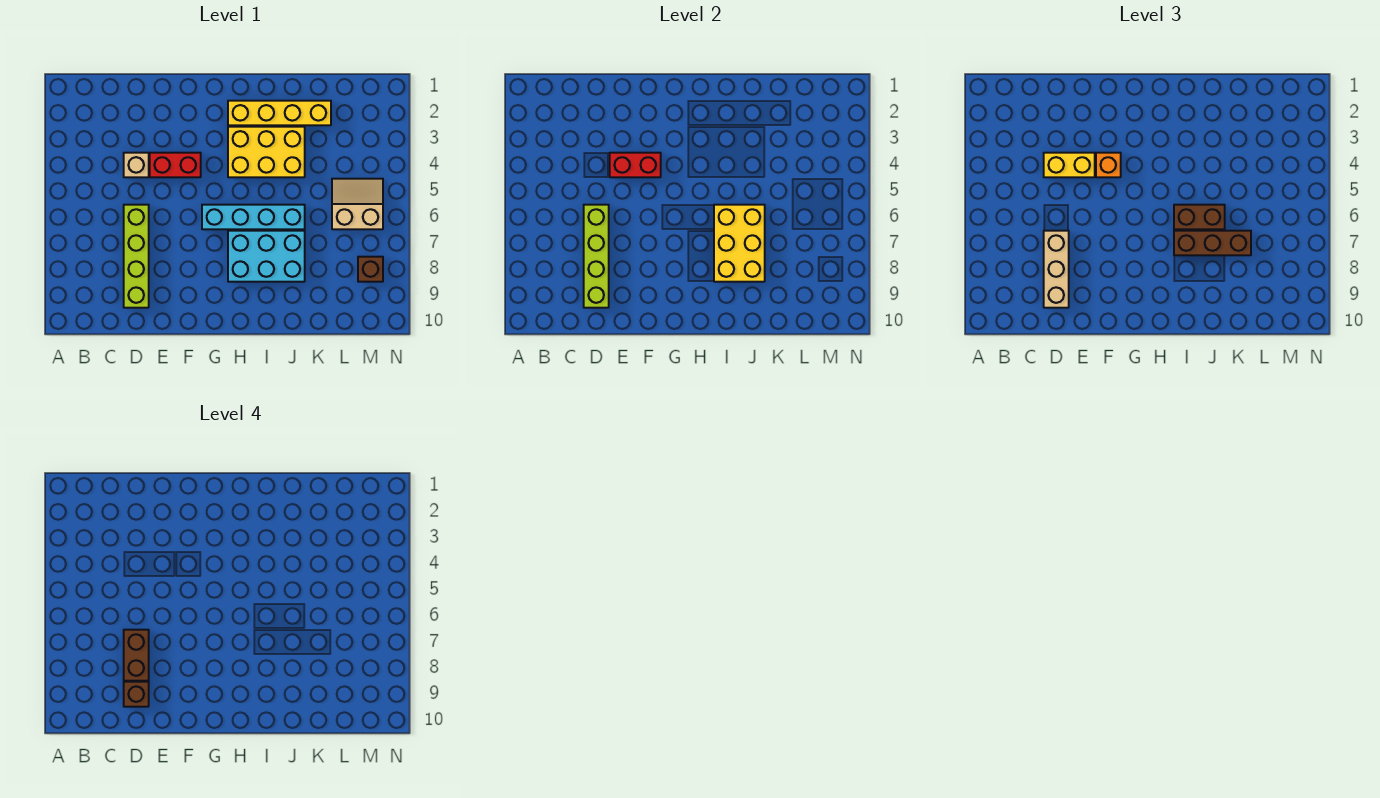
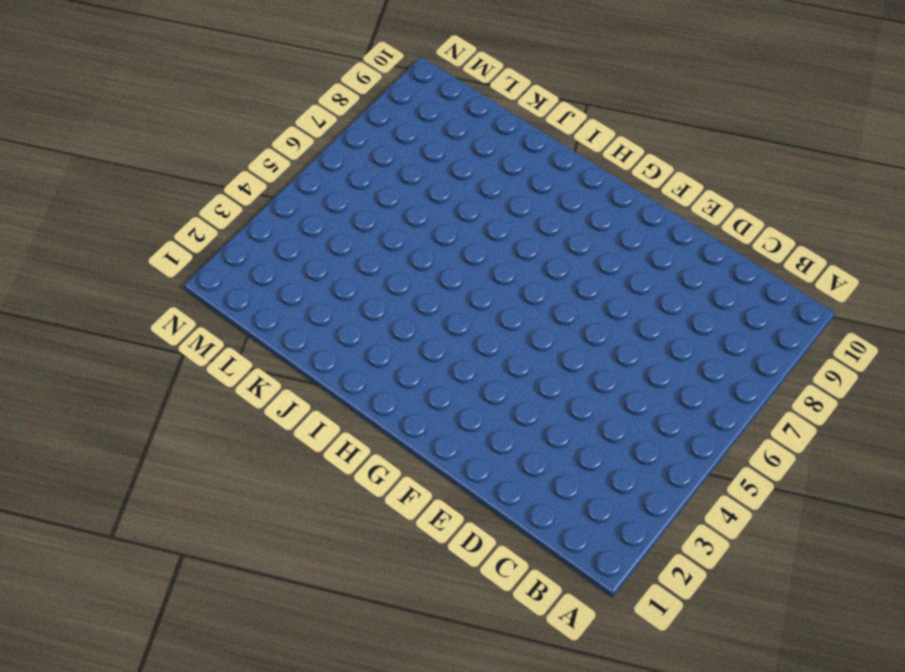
none -> tan brick D4 level 1
none -> lime brick D6:D9 level 1
none -> red brick E4:F4 level 1

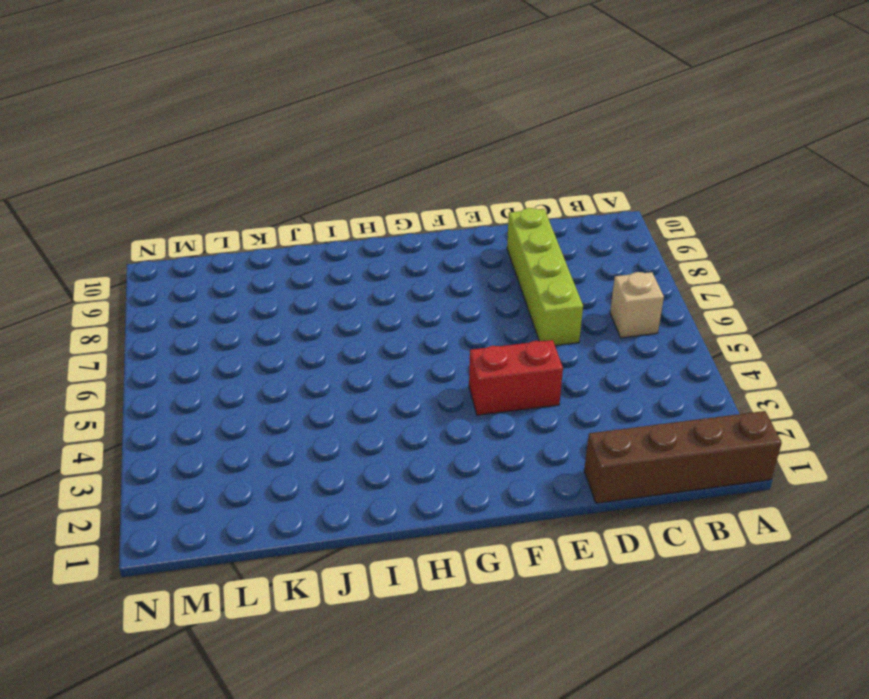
brown brick A1:D1 level 1 -> none
tan brick B6 level 1 -> tan brick D4 level 1
none -> cyan brick G6:J6 level 1
none -> yellow brick H2:K2 level 1
none -> yellow brick H3:J4 level 1

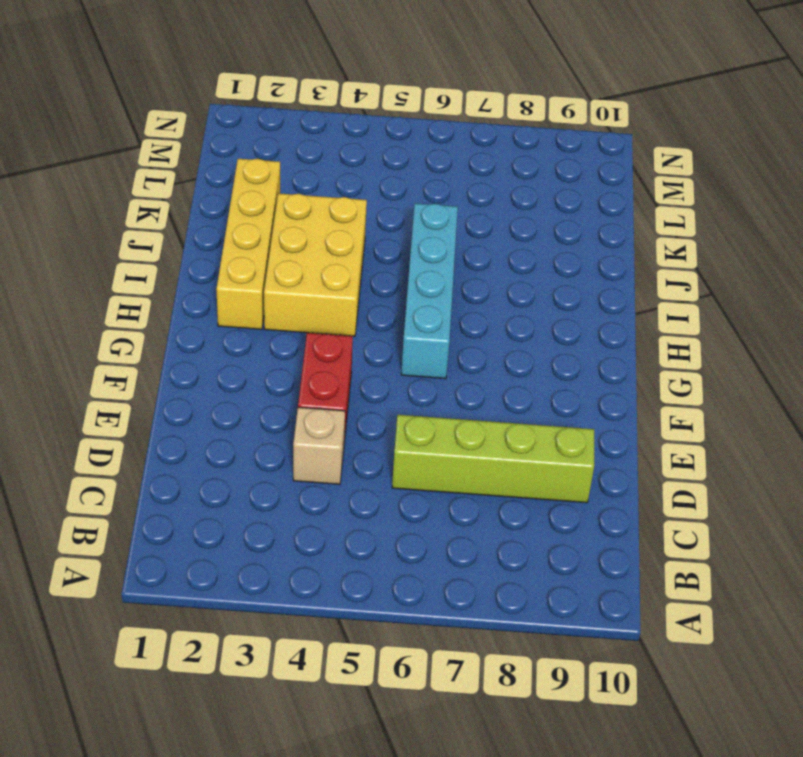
none -> cyan brick H7:J8 level 1
none -> tan slope L5:M6 level 1 top 6
none -> brown brick M8 level 1

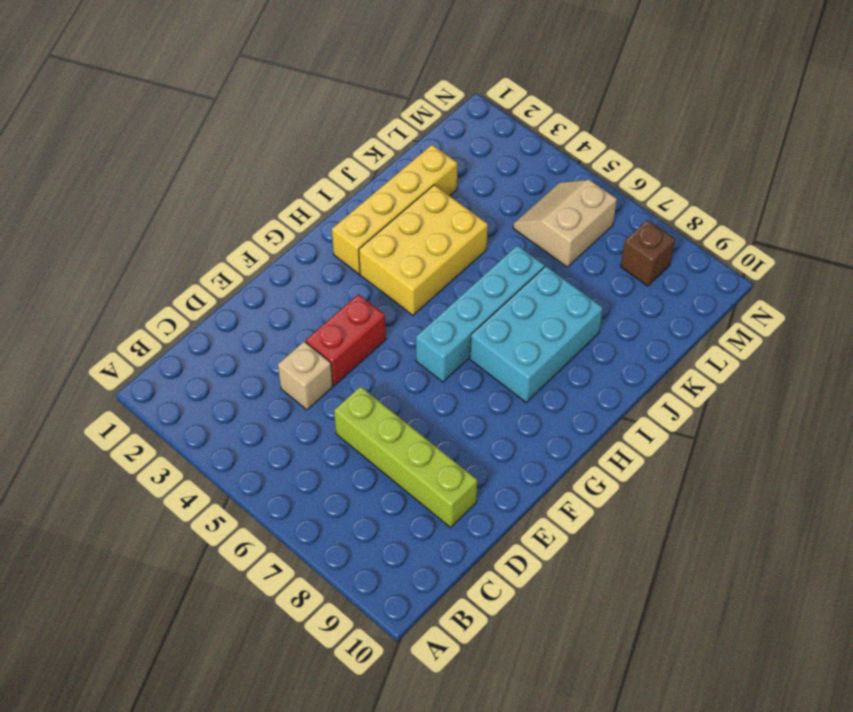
none -> lime brick D6:D9 level 2
none -> red brick E4:F4 level 2
none -> yellow brick I6:J8 level 2

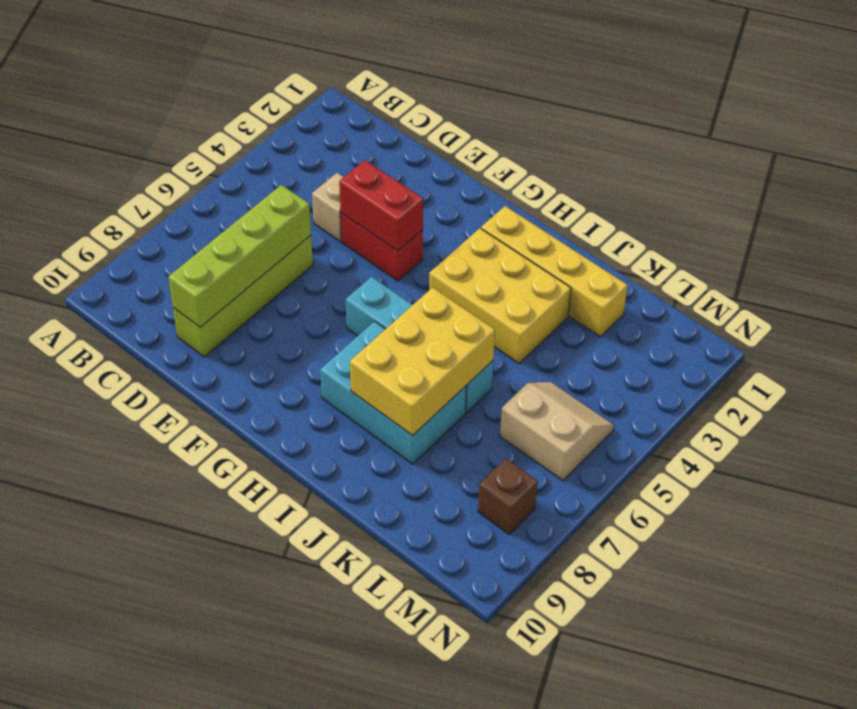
none -> yellow brick D4:E4 level 3
none -> tan brick D7:D9 level 3
none -> orange brick F4 level 3

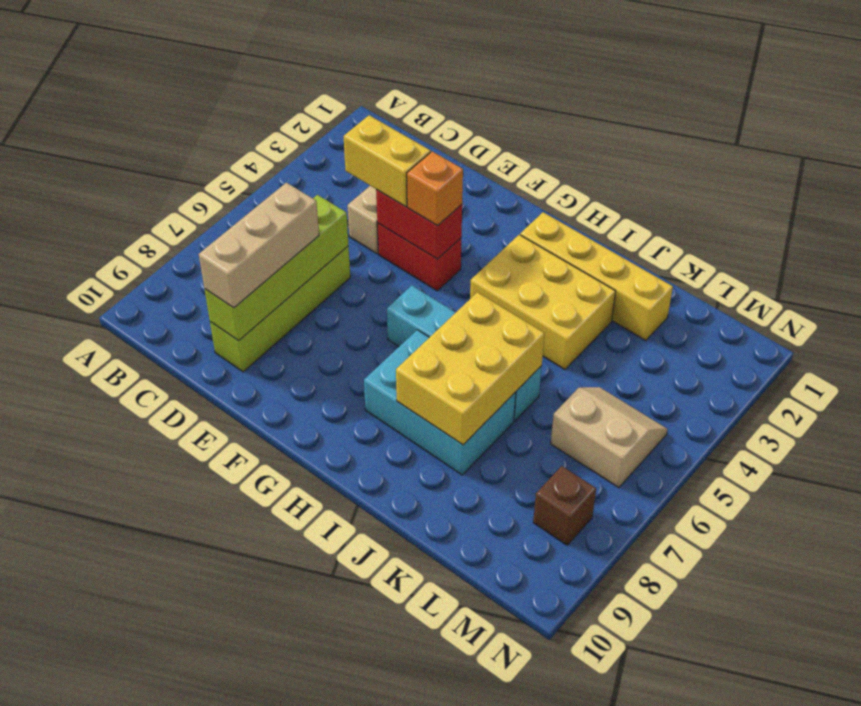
none -> brown brick I6:J6 level 3
none -> brown brick I7:K7 level 3
none -> brown brick D7:D8 level 4

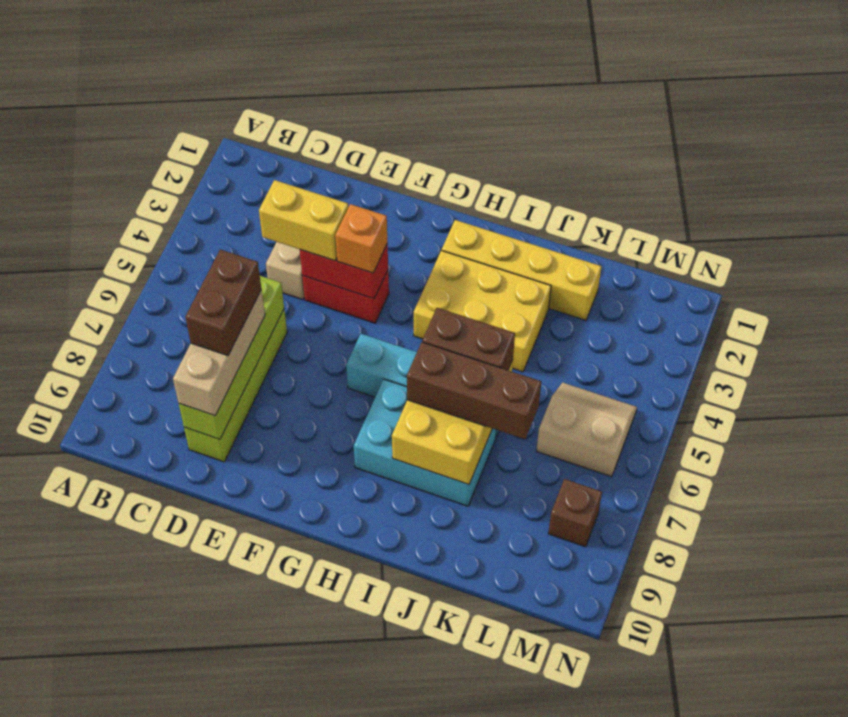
none -> brown brick D9 level 4

